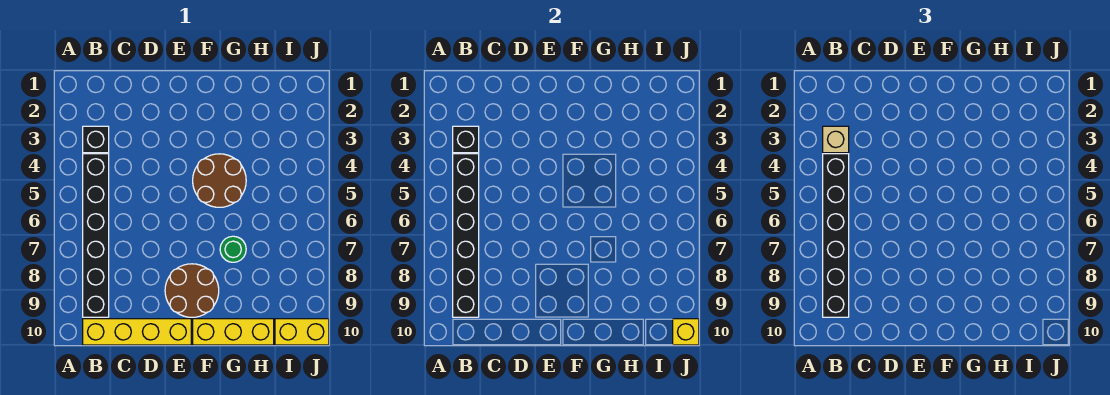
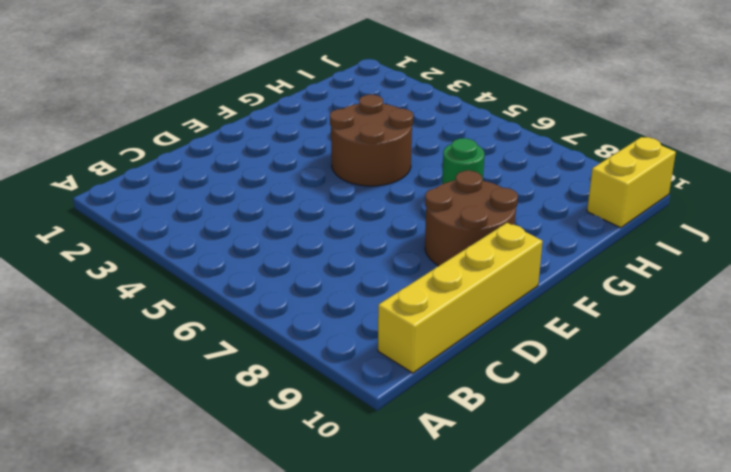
none -> black brick B3 level 1
none -> black brick B4:B9 level 1
none -> yellow brick F10:H10 level 1

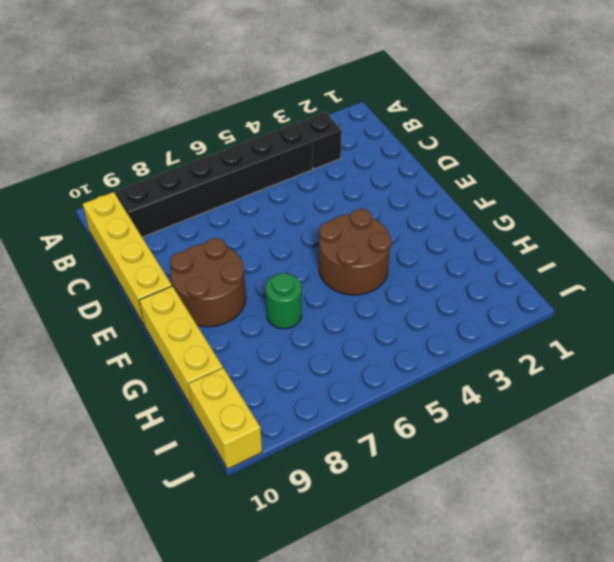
none -> black brick B3 level 2
none -> black brick B4:B9 level 2
none -> yellow brick J10 level 2

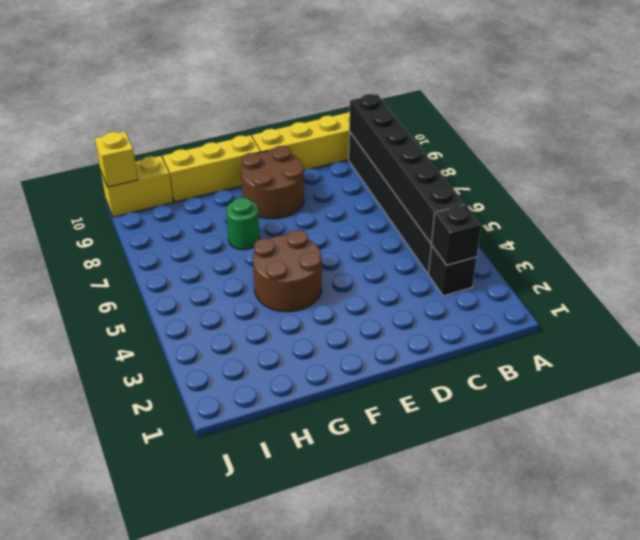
none -> tan brick B3 level 3
none -> black brick B4:B9 level 3

